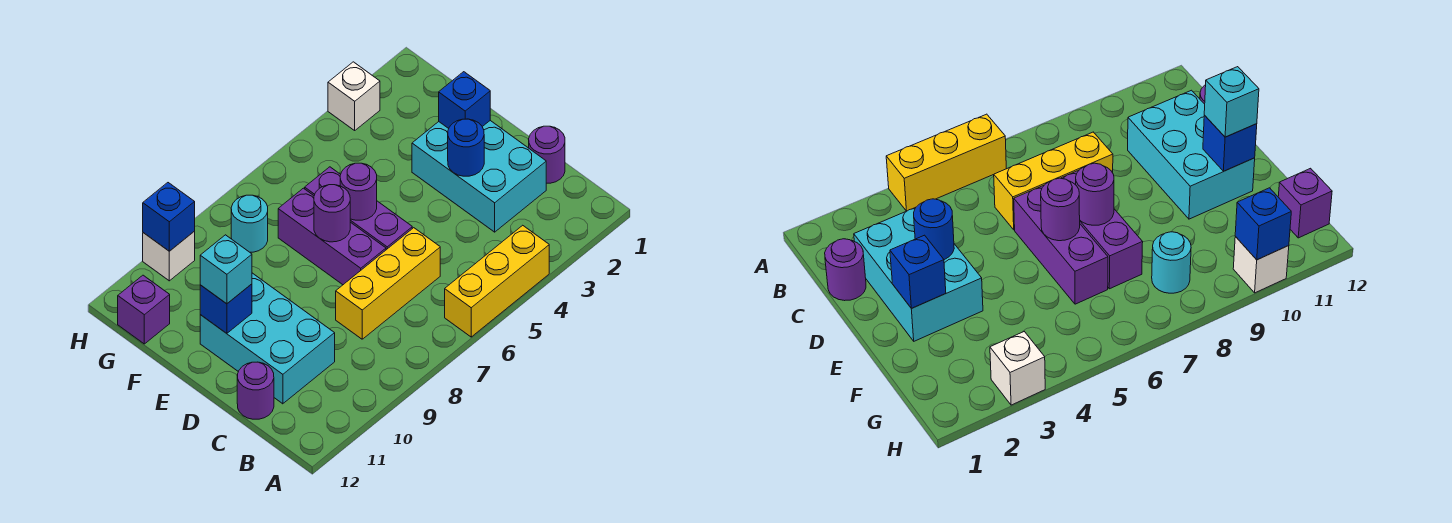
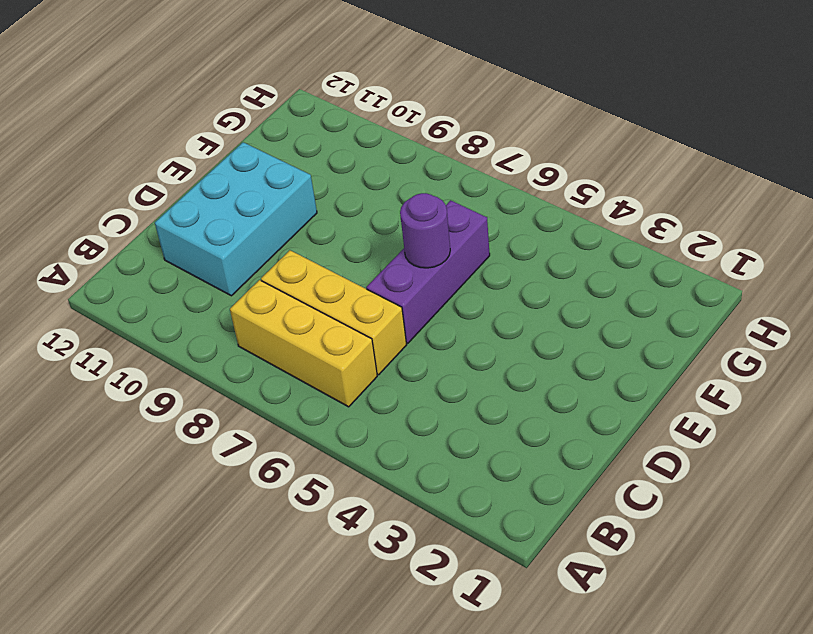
yellow brick B6:B8 level 1 -> yellow brick A4:A6 level 1
none -> purple round brick C1 level 1
none -> cyan brick C2:E3 level 1
none -> purple round brick C12 level 1

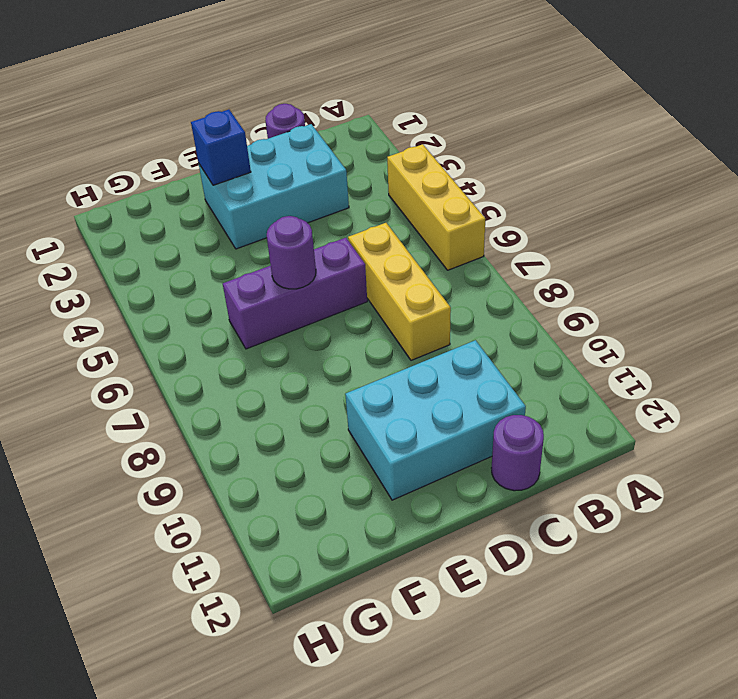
none -> purple brick D7:F7 level 1
none -> cyan round brick G8 level 1
none -> purple brick G12 level 1

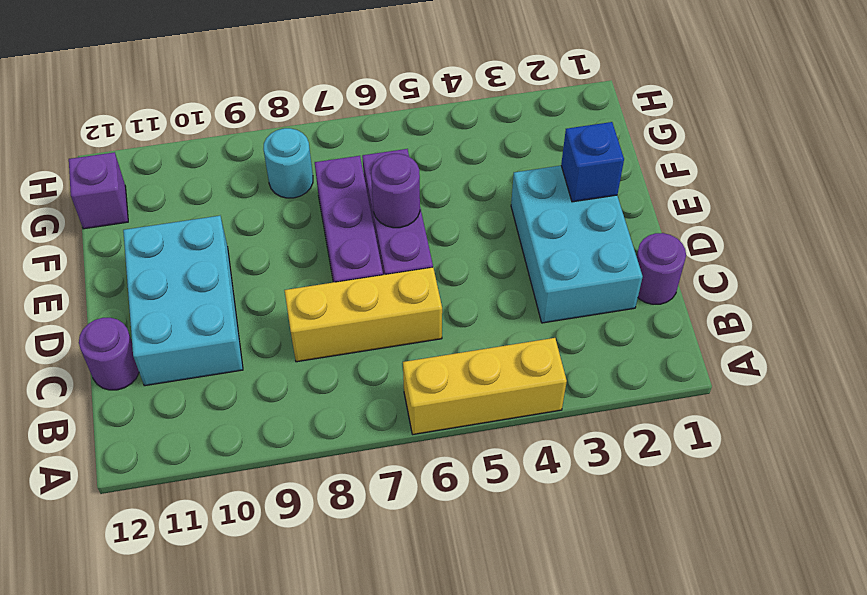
none -> white brick H3 level 1
none -> white brick H10 level 1
none -> blue round brick D3 level 2

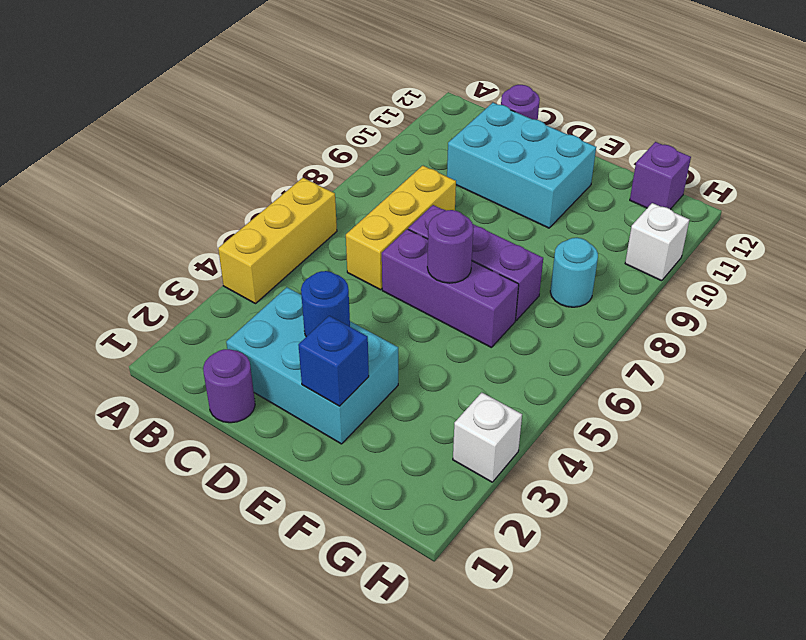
none -> purple round brick E7 level 2
none -> blue brick E11 level 2
none -> blue brick H10 level 2

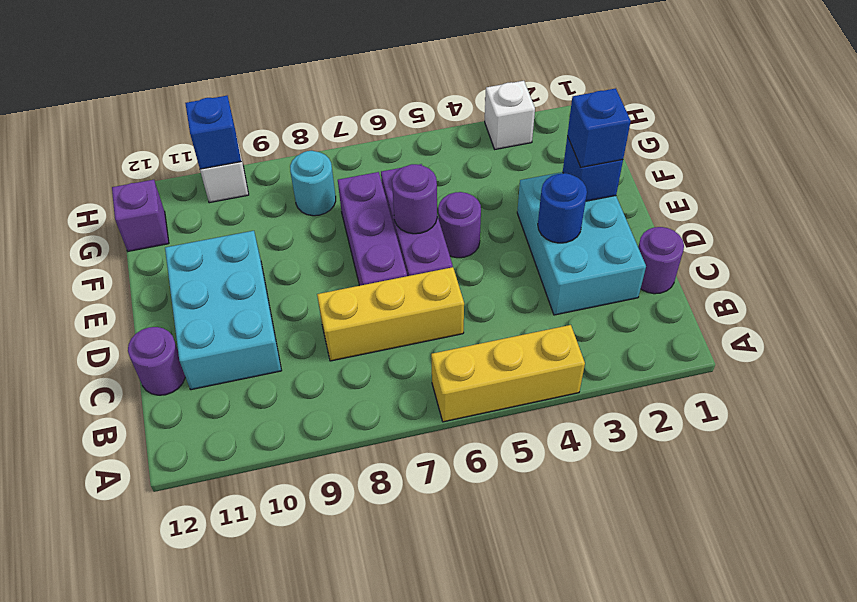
blue brick E2 level 3 -> blue brick E11 level 2
purple round brick E5 level 1 -> purple round brick E7 level 2
none -> cyan brick E11 level 3

